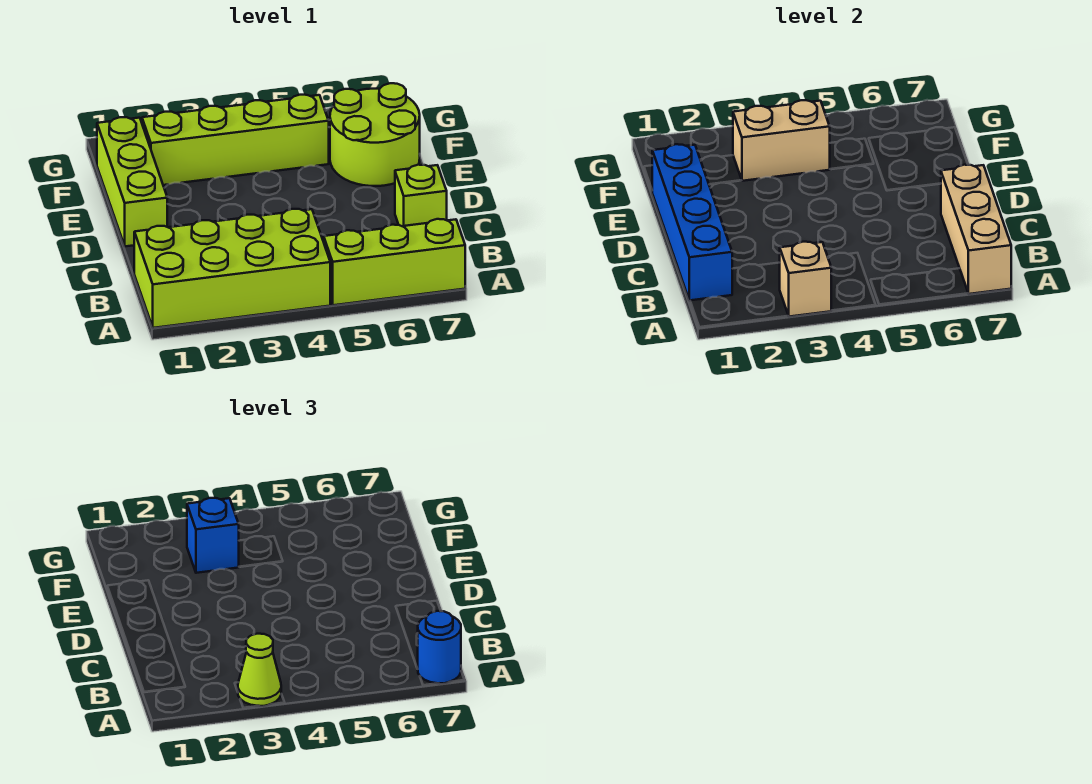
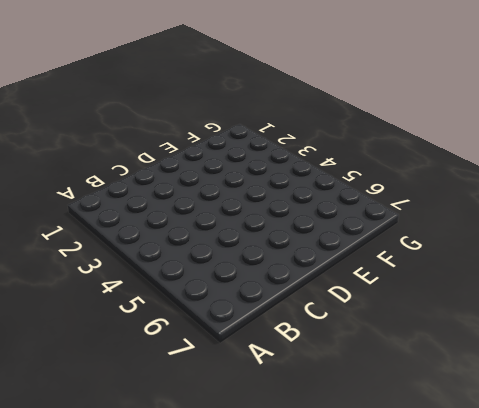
none -> lime brick A1:B4 level 1
none -> lime brick A5:A7 level 1
none -> lime brick C7 level 1

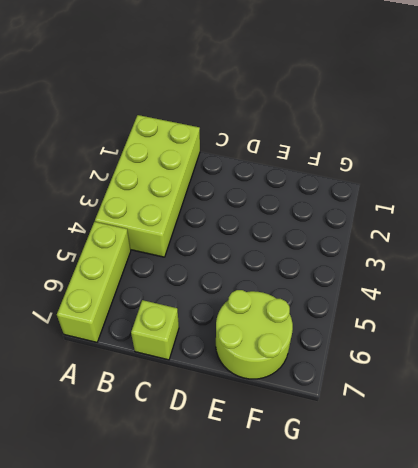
none -> lime brick D1:F1 level 1
none -> lime brick F2:F5 level 1
none -> tan brick A3 level 2

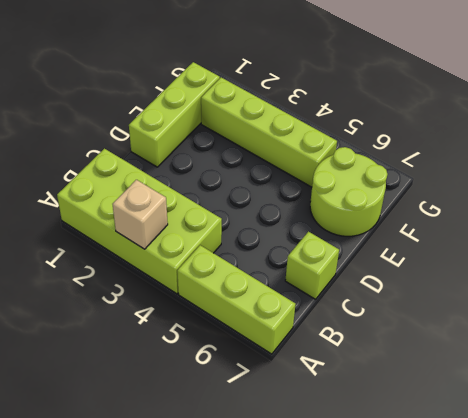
none -> tan brick A7:C7 level 2
none -> blue brick B1:E1 level 2
none -> tan brick F3:F4 level 2

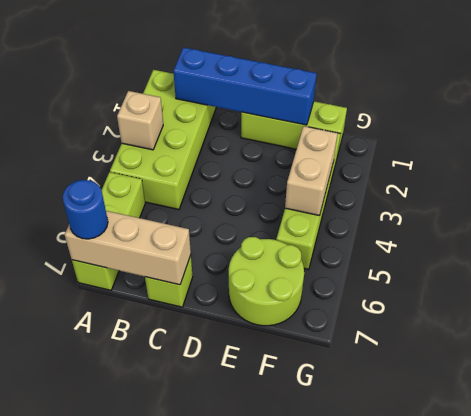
none -> lime cone A3 level 3
none -> blue brick F3 level 3

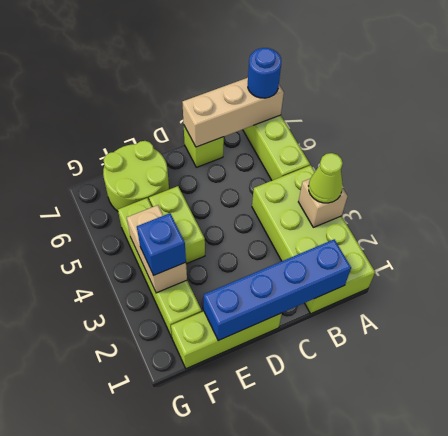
lime brick E4:E5 level 1 -> none

